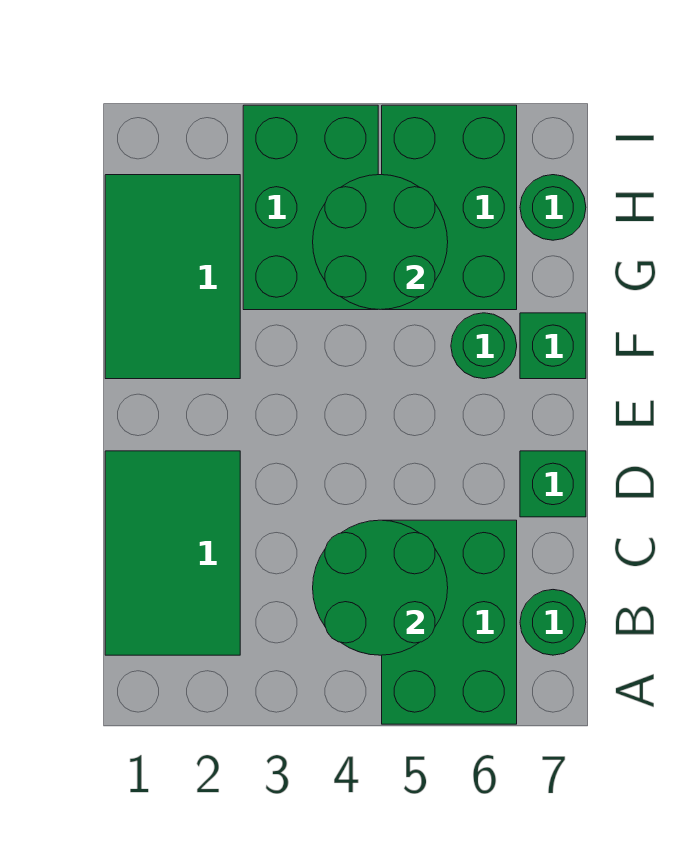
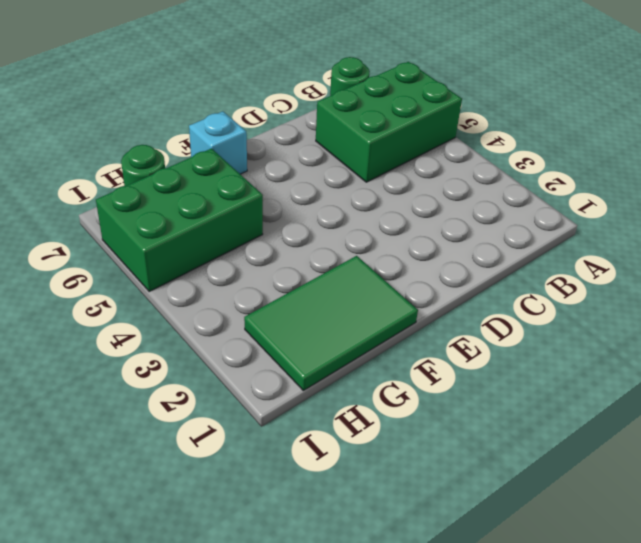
cyan brick F7 level 1 -> green brick F7 level 1
none -> green tile B1:D2 level 1
none -> green brick D7 level 1
none -> green round brick F6 level 1

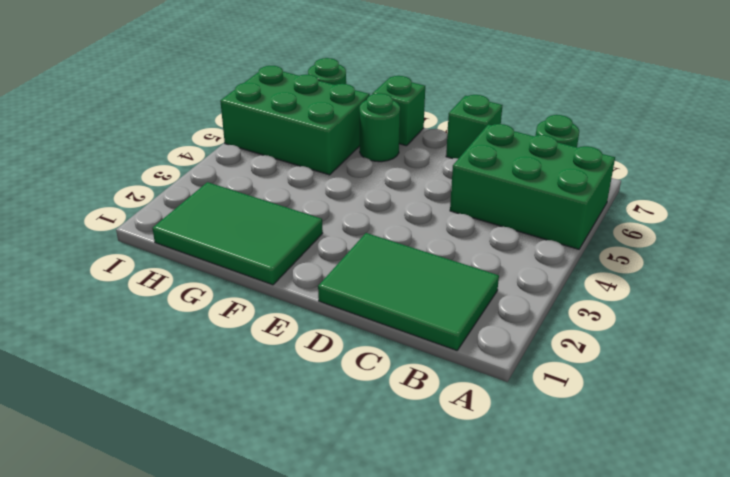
none -> green brick G3:I4 level 1
none -> green round brick B4:C5 level 2
none -> green round brick G4:H5 level 2

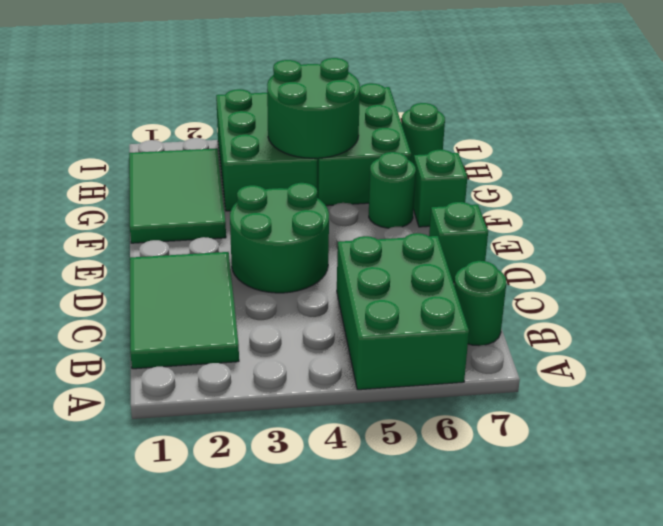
green round brick D3:E4 level 1 -> green round brick B4:C5 level 2

